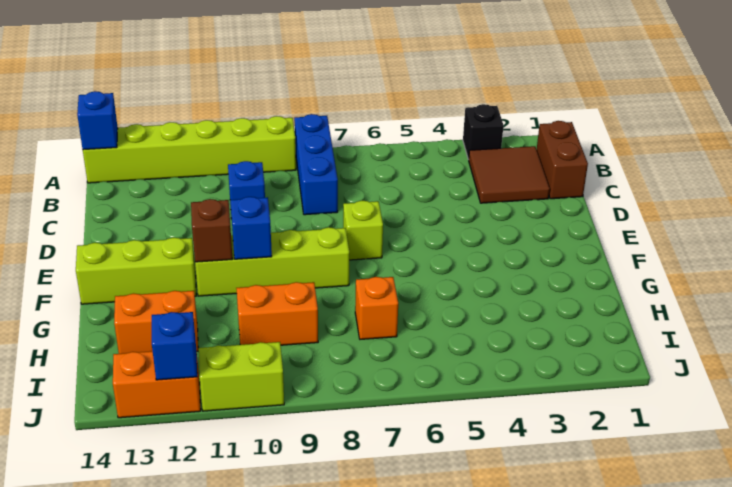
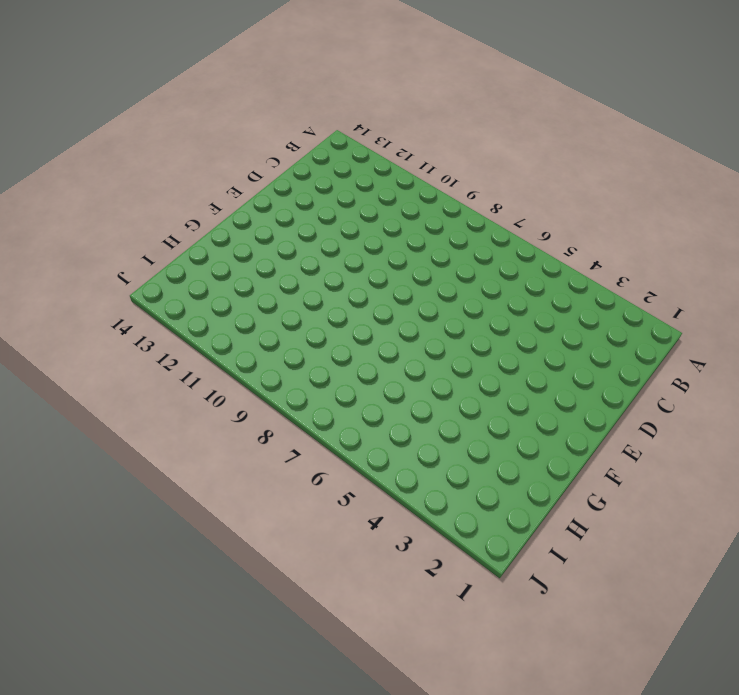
none -> black brick A3 level 1
none -> blue brick A8:C8 level 1
none -> lime brick A9:A14 level 1

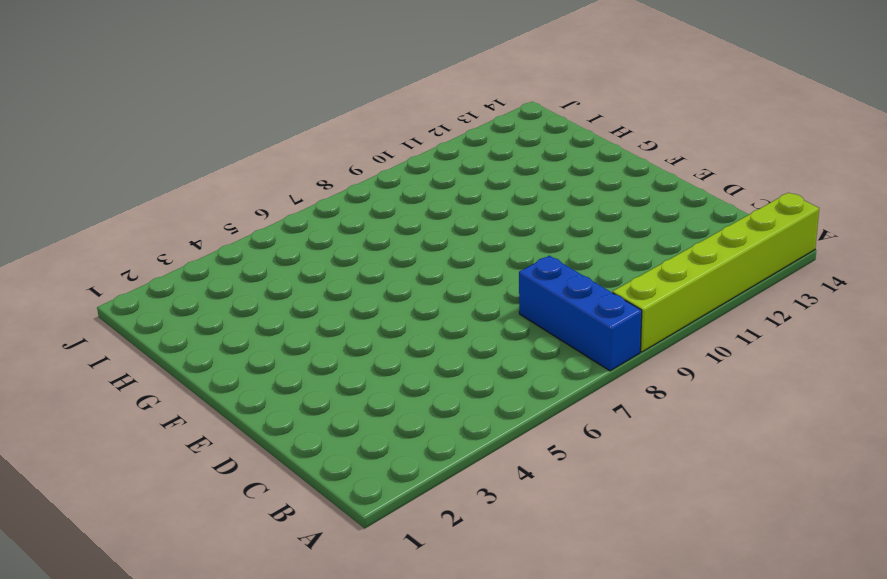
none -> black brick A3 level 1
none -> brown brick B1:C1 level 1
none -> brown tile B2:C3 level 1

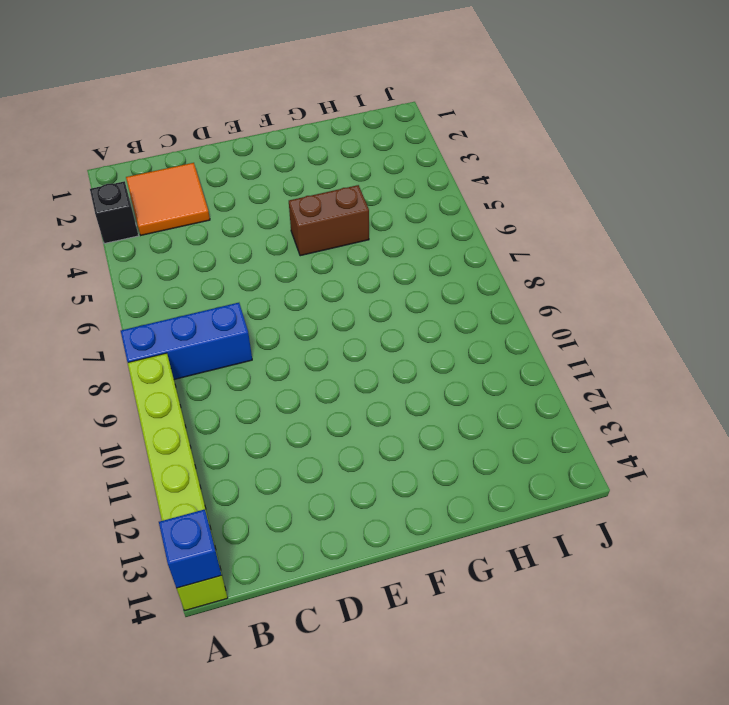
orange tile B2:C3 level 1 -> brown tile B2:C3 level 1
brown brick F5:G5 level 1 -> brown brick B1:C1 level 1
none -> blue brick C10 level 1
none -> lime brick E7 level 1
none -> lime brick F8:F11 level 1

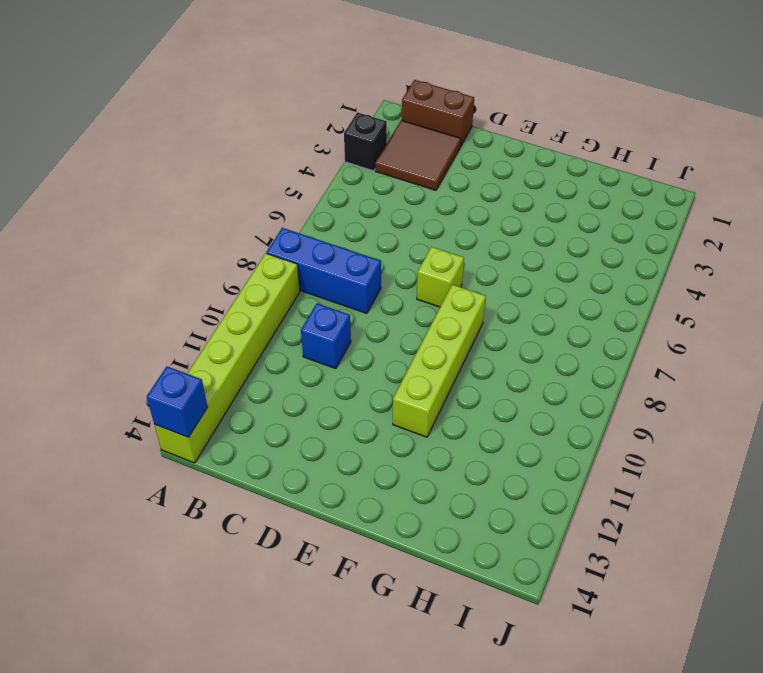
none -> lime brick F12:F14 level 1
none -> orange brick H7 level 1
none -> orange brick H9:H10 level 1

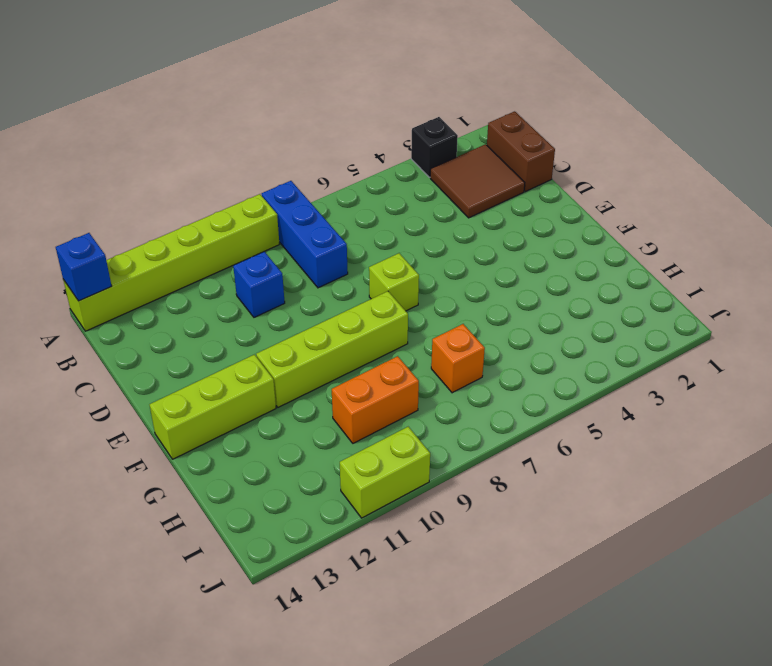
none -> orange brick H12:H13 level 1
none -> orange brick J12:J13 level 1
none -> blue brick F10 level 2

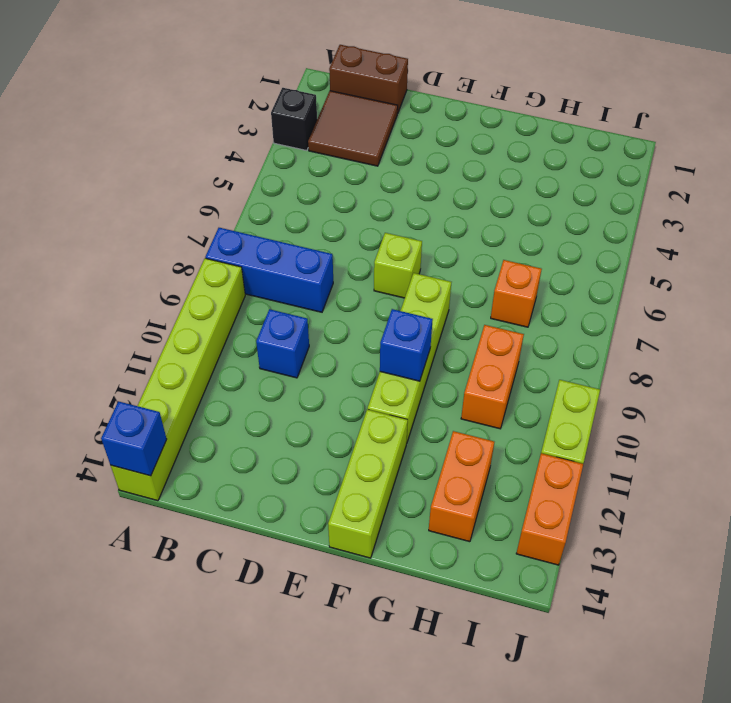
none -> brown brick F11 level 2
none -> blue brick J12 level 2

